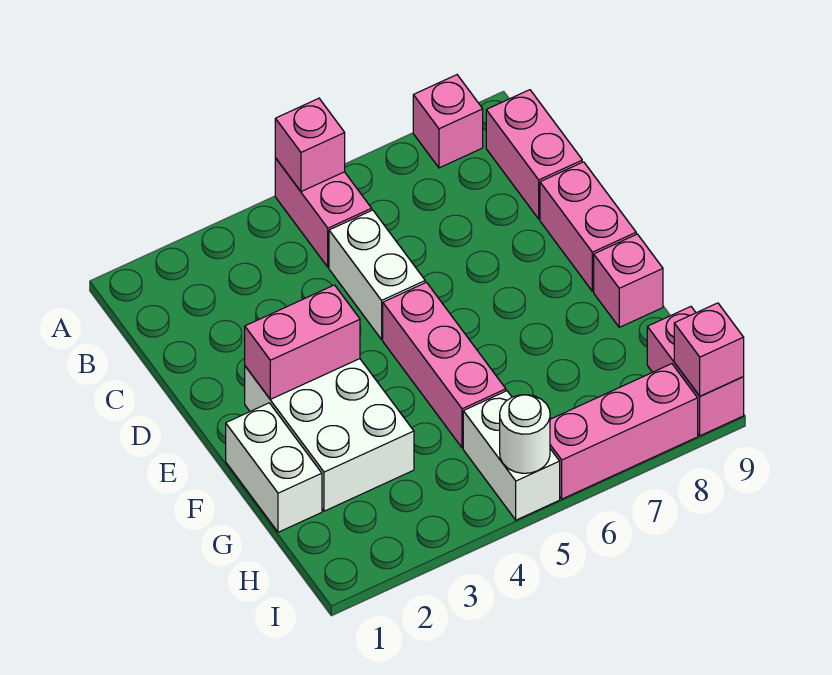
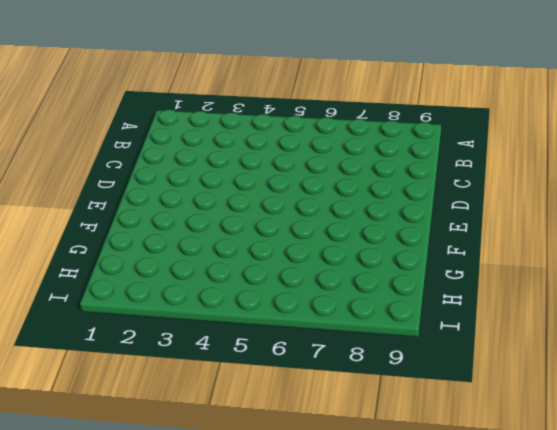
none -> pink brick A5:B5 level 1
none -> pink brick A8 level 1
none -> pink brick B9:C9 level 1

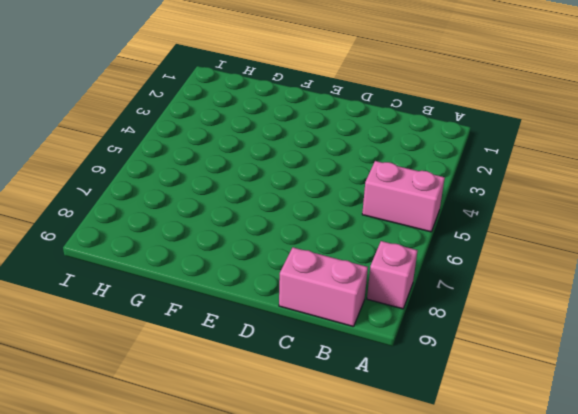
none -> white brick C5:D5 level 1
none -> pink brick D9:E9 level 1
none -> white brick E2:G3 level 1

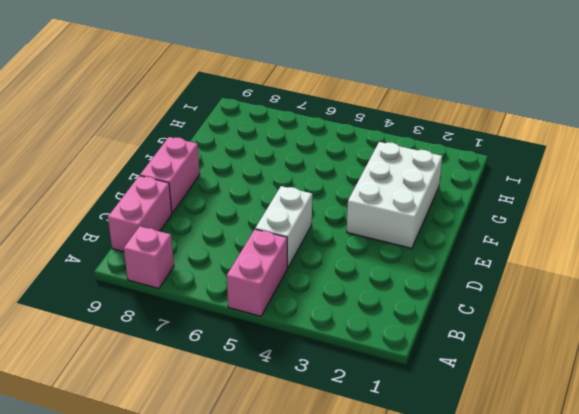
none -> pink brick E5:G5 level 1
none -> white brick F1:G1 level 1
none -> pink brick F9 level 1

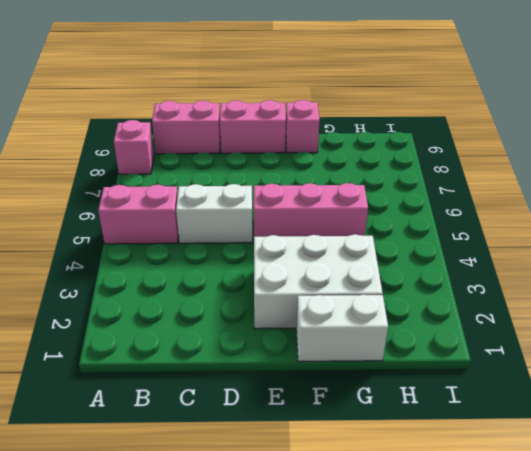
none -> white brick H5:I5 level 1
none -> pink brick H9:I9 level 1
none -> pink brick I6:I8 level 1

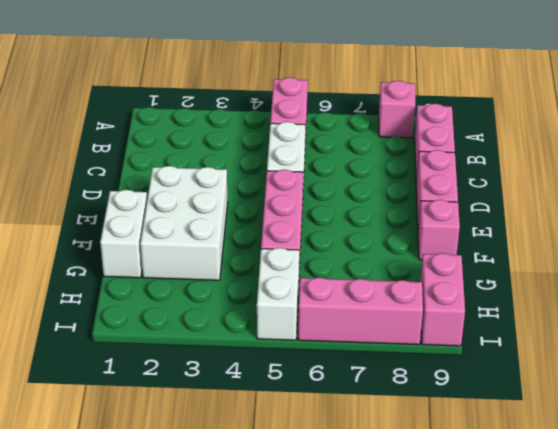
none -> pink brick A5 level 2
none -> pink brick E2:E3 level 2
none -> white round brick I5 level 2

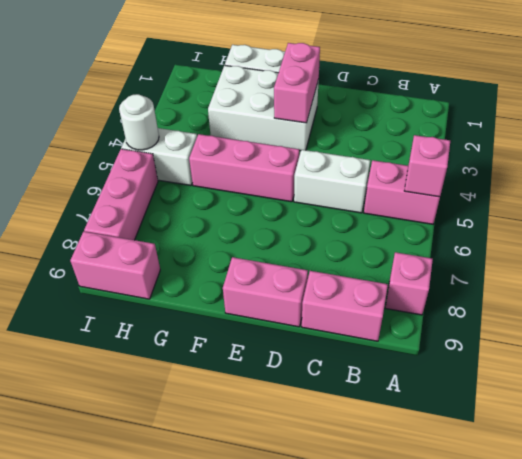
none -> pink brick F9 level 1
none -> pink brick I9 level 2

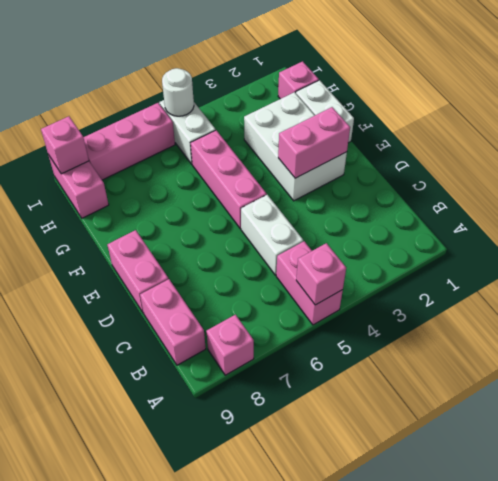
pink brick H1 level 1 -> pink brick F9 level 1

